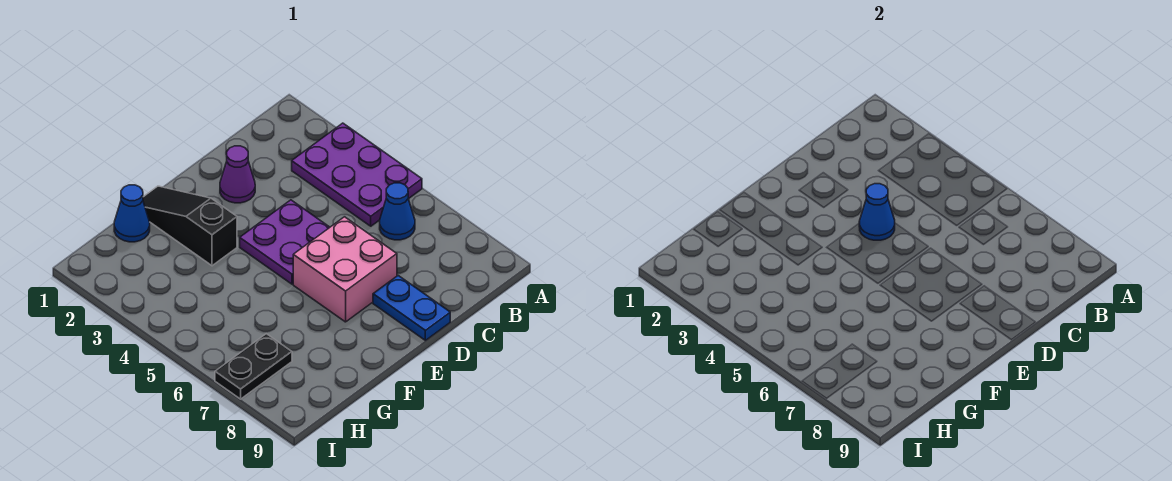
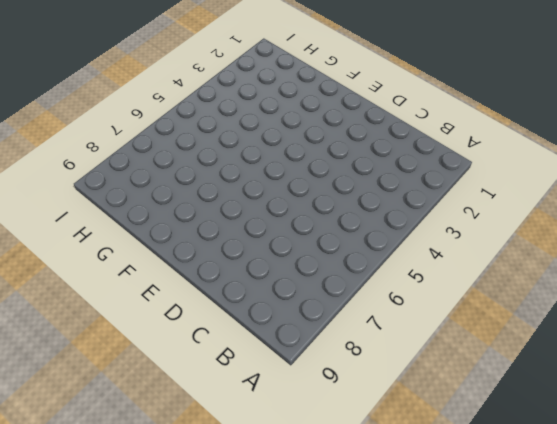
none -> purple plate A3:B5 level 1
none -> blue cone B6 level 1

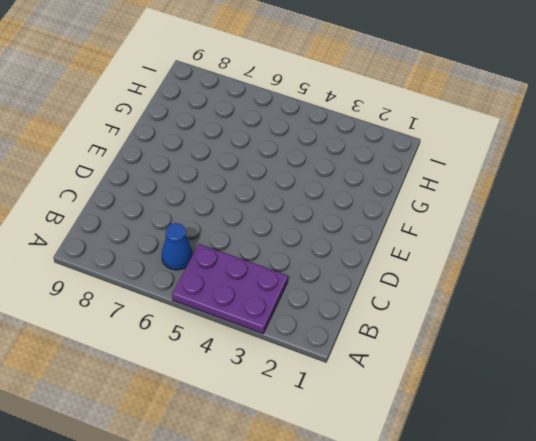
none -> purple cone D2 level 1
none -> purple plate D4:E5 level 1

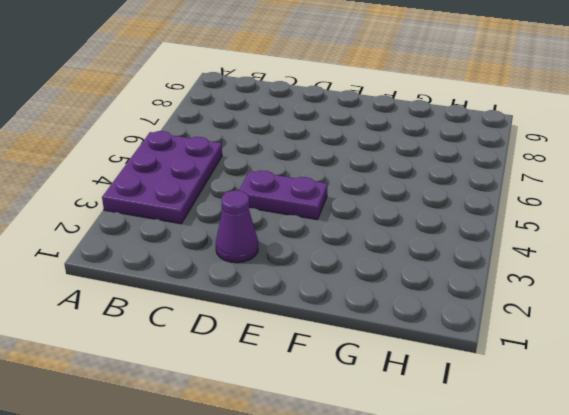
purple plate D4:E4 level 1 -> purple plate D4:E5 level 1
none -> blue cone B6 level 1
none -> pink brick D6:E7 level 1

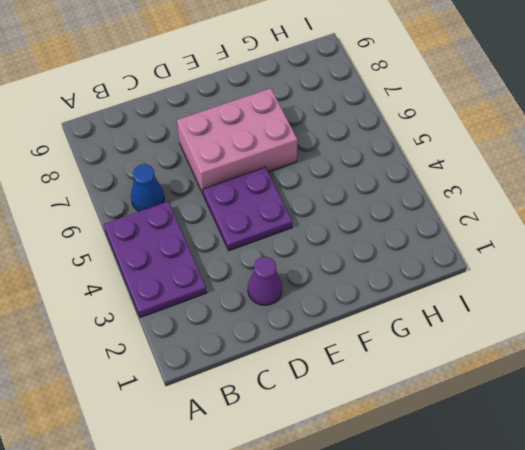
pink brick D6:F7 level 1 -> pink brick D6:E7 level 1
none -> blue plate D8:D9 level 1
none -> black slope F1:F3 level 1 top 3

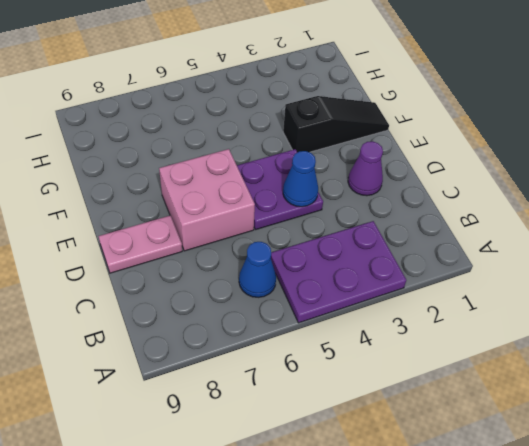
pink plate D8:D9 level 1 -> blue plate D8:D9 level 1
none -> blue cone G1 level 1
none -> black plate H7:I7 level 1

